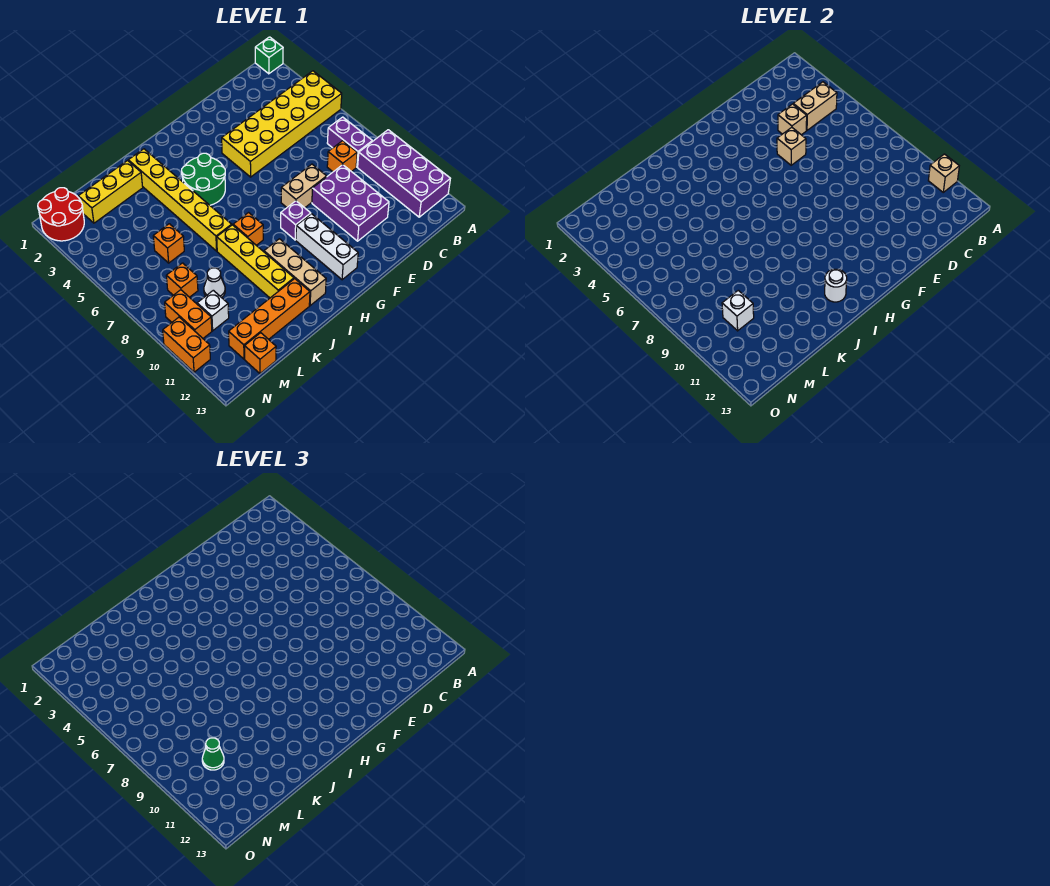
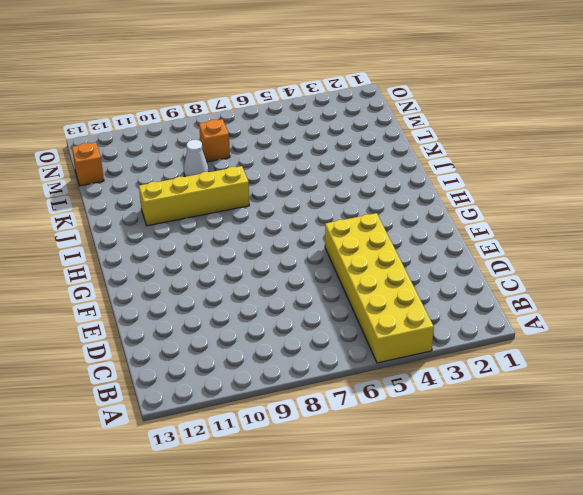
none -> green brick A1 level 1
none -> purple brick A9:B12 level 1
none -> purple brick B7:B8 level 1
none -> orange brick C8 level 1

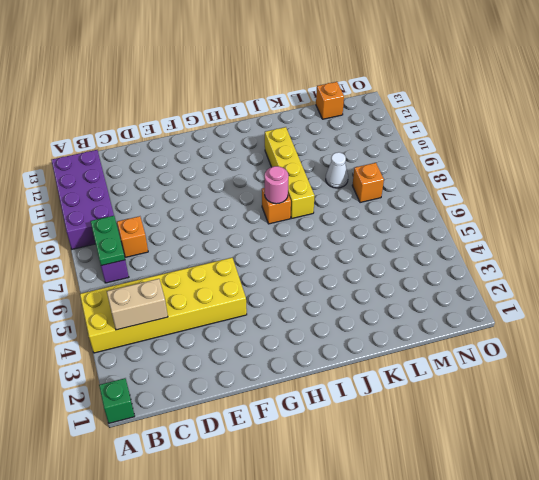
green plate B7:B8 level 2 -> none
pink round brick I8 level 2 -> none
none -> purple brick D9:E11 level 1
none -> tan brick E8:F8 level 1
none -> purple brick G9 level 1
none -> white brick G10:G12 level 1

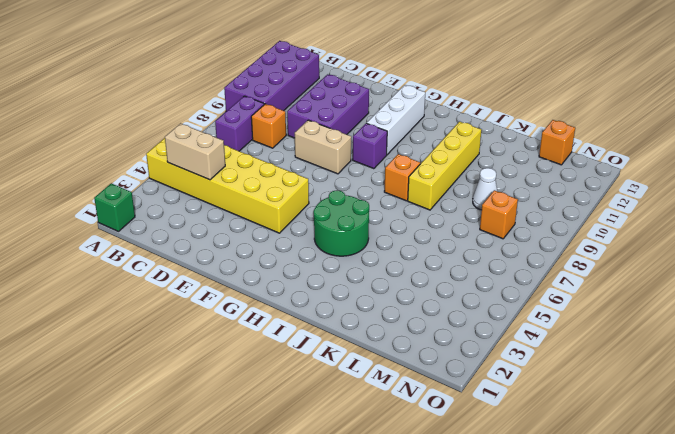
none -> tan brick I10:I12 level 1
none -> yellow brick J2:J7 level 1
none -> orange brick J12:M12 level 1
none -> yellow brick K2:M2 level 1

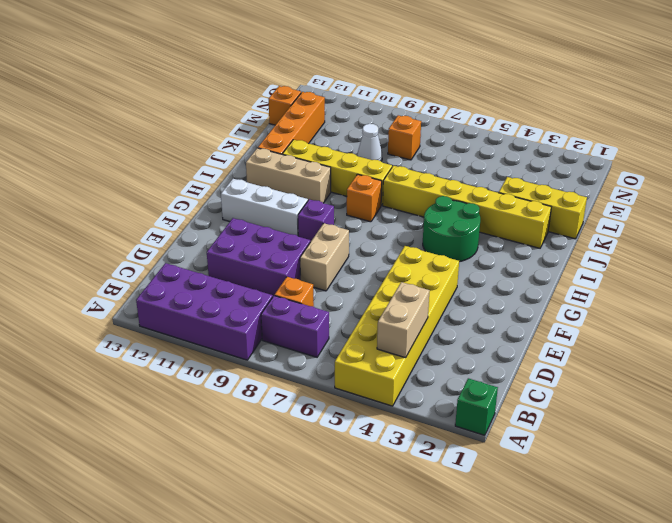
yellow brick K1:K3 level 1 -> yellow brick K2:M2 level 1
none -> orange brick L6 level 1
none -> white brick M10 level 1
none -> red round brick N1:O2 level 1
none -> orange brick N9:N10 level 1

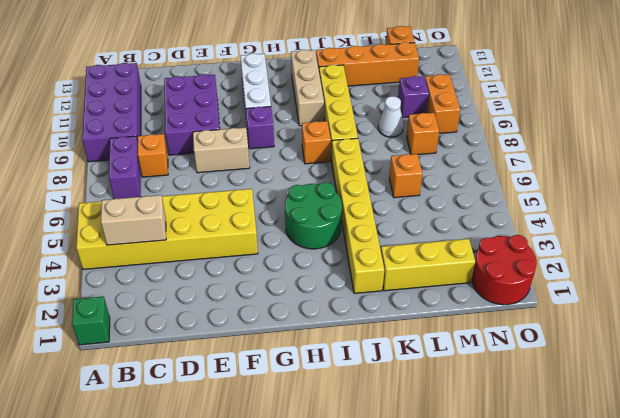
purple brick M10 level 1 -> white brick M10 level 1
none -> orange brick O10:O11 level 1
none -> tan brick A11 level 2
none -> tan brick D4 level 2
none -> tan brick E5 level 2

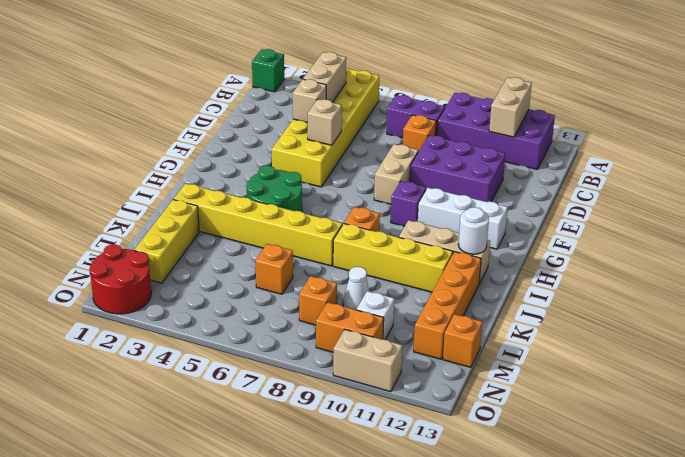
tan brick A11:B11 level 2 -> tan brick A11 level 2
tan brick O10:O11 level 1 -> orange brick O10:O11 level 1
none -> white brick M10 level 2
none -> green cone M10 level 3

